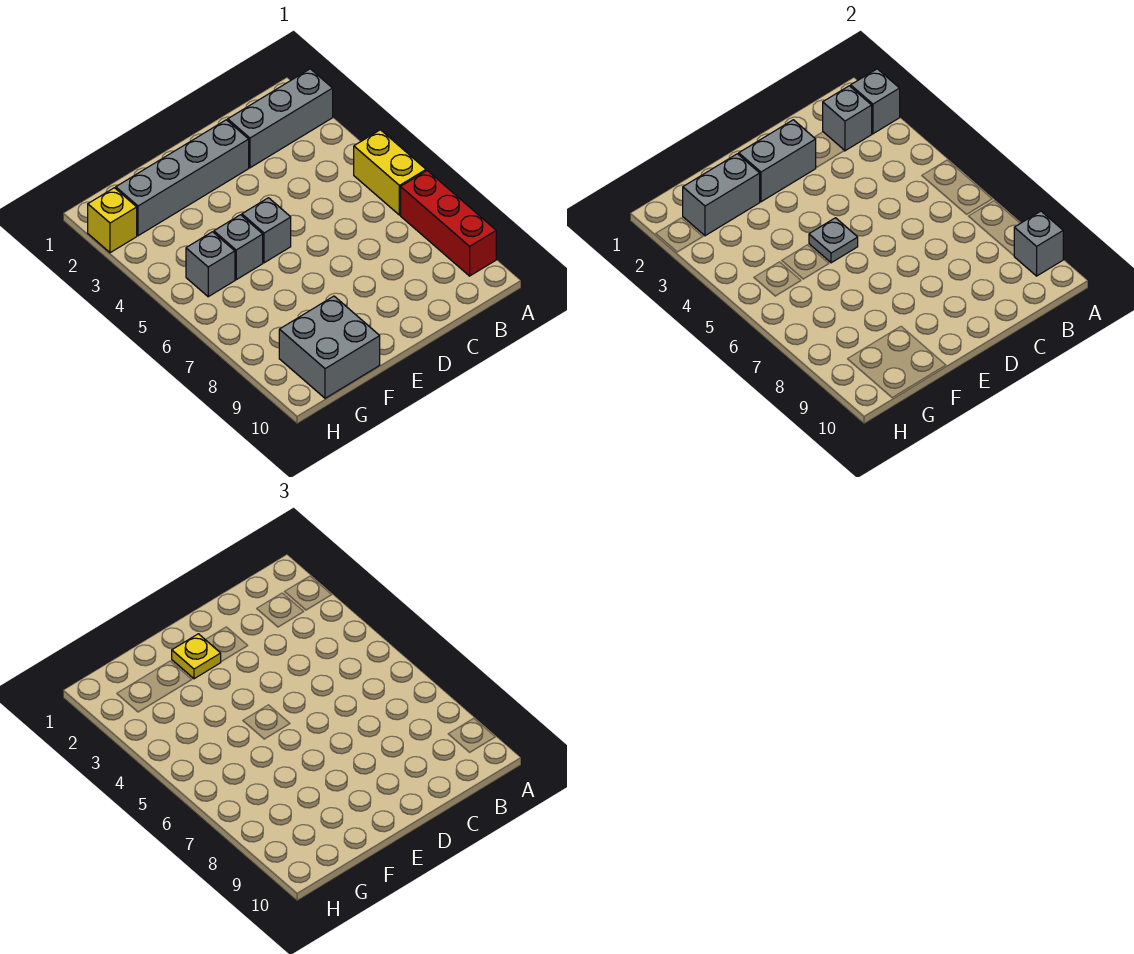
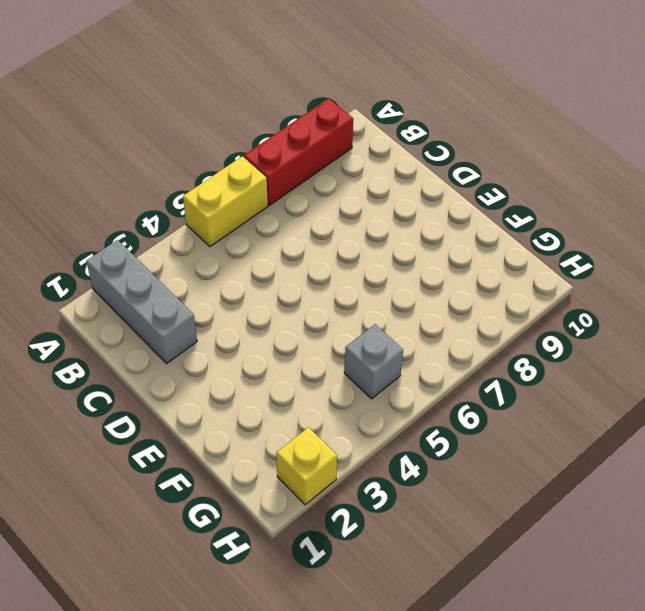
none -> grey brick D2:G2 level 1
none -> grey brick E5 level 1
none -> grey brick F5 level 1

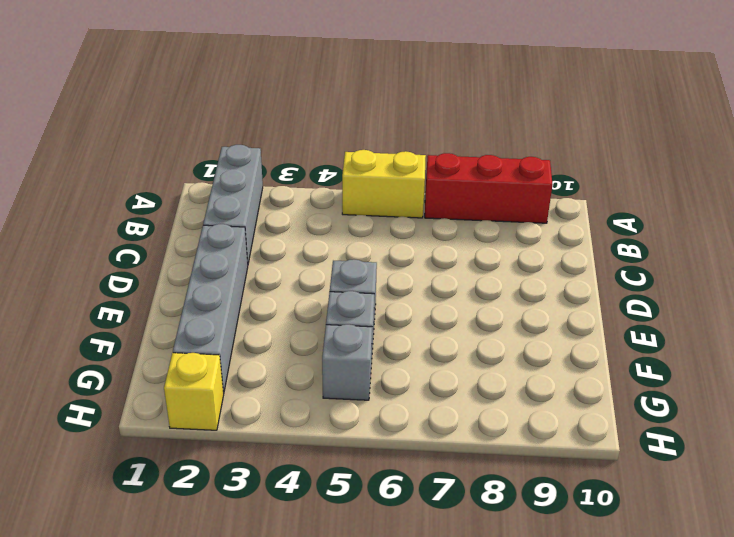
none -> grey brick F9:G10 level 1
none -> grey brick A2 level 2
none -> grey brick A9 level 2

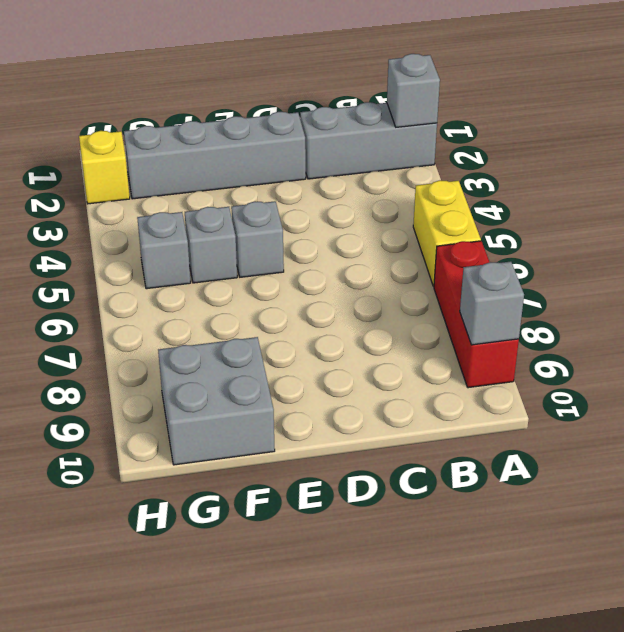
none -> grey brick B2 level 2
none -> grey brick D2:E2 level 2
none -> grey plate E5 level 2

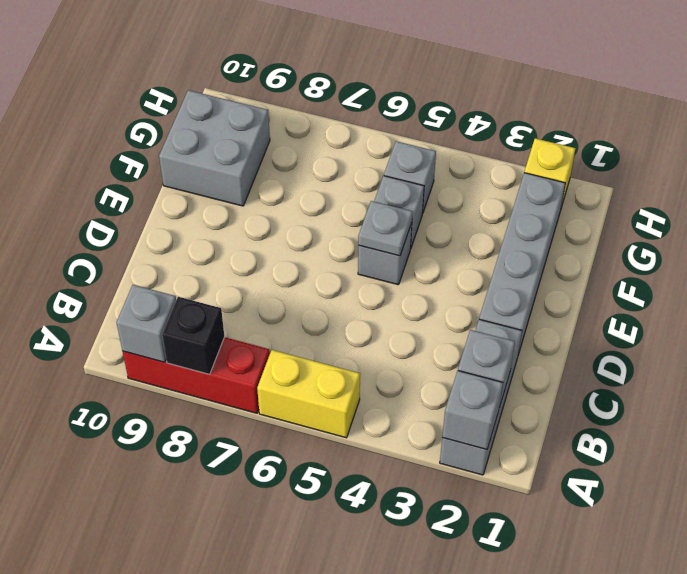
black brick A8 level 2 -> none
none -> grey brick D2:E2 level 2
none -> grey brick F2:G2 level 2
none -> yellow plate E2 level 3

